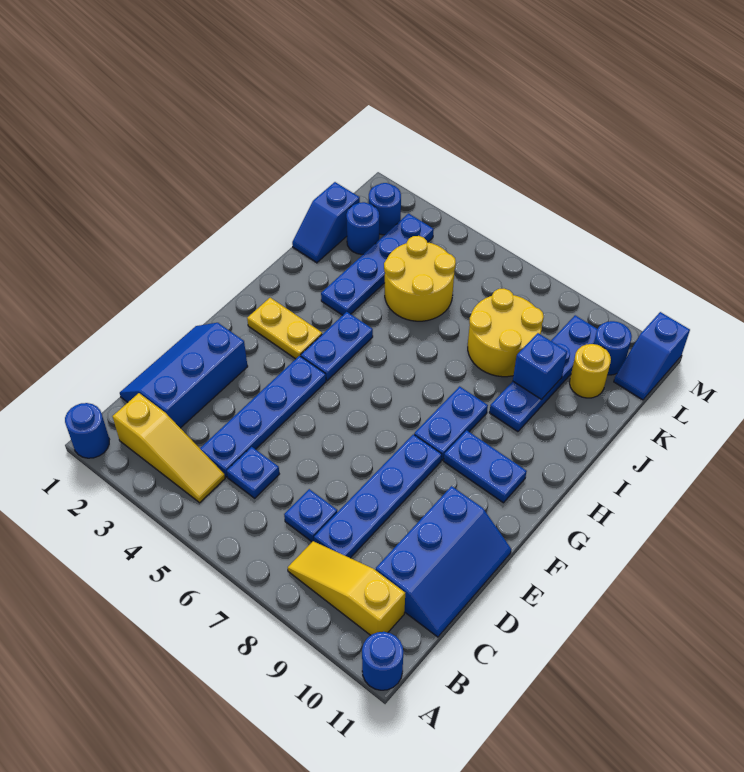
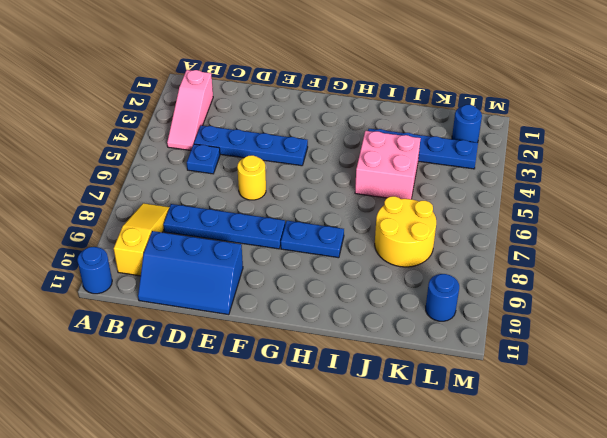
pink slope B2:B4 level 1 top 2 -> yellow slope B2:B4 level 1 top 2
yellow round brick E6 level 1 -> yellow round brick K10 level 1
pink brick I4:J5 level 1 -> yellow round brick J4:K5 level 1
none -> blue round brick A1 level 1
none -> blue slope C1:E2 level 1 top 2
none -> blue plate C7 level 1

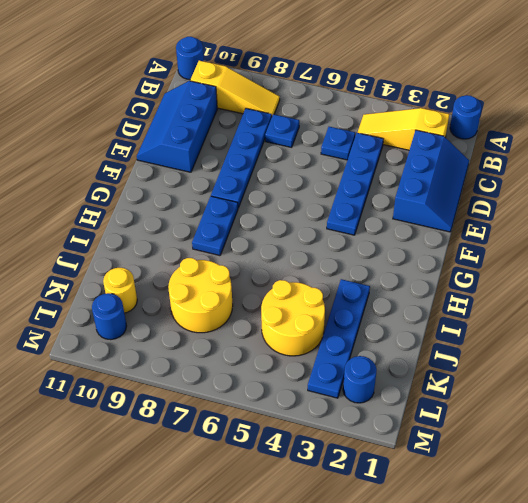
none -> yellow plate G2:G3 level 1
none -> blue plate G4:H4 level 1
none -> blue plate G9:G10 level 1

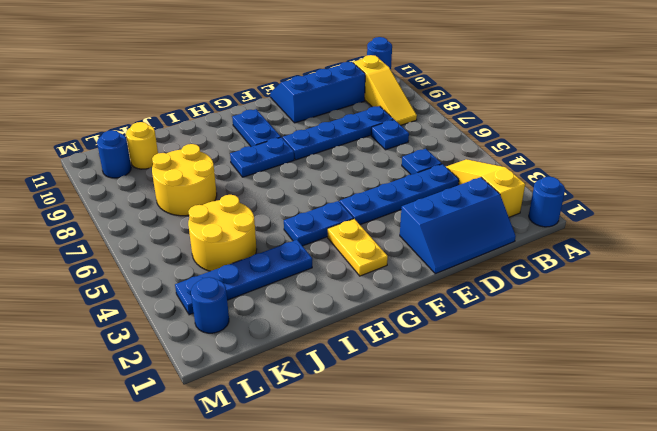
none -> blue plate I9:L9 level 1
none -> blue slope J1:K1 level 1 top K
none -> blue round brick K2 level 1

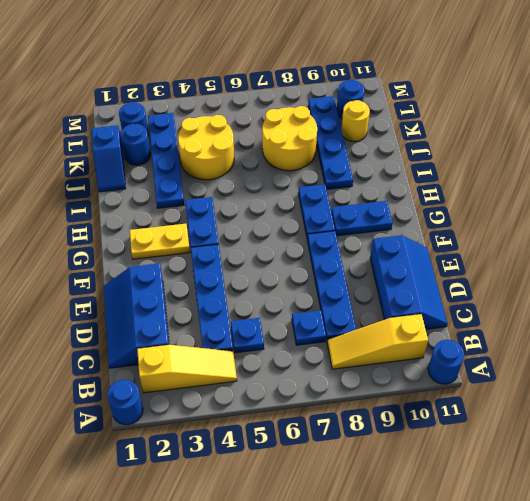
none -> blue slope L11:M11 level 1 top M
none -> blue brick J9 level 2

